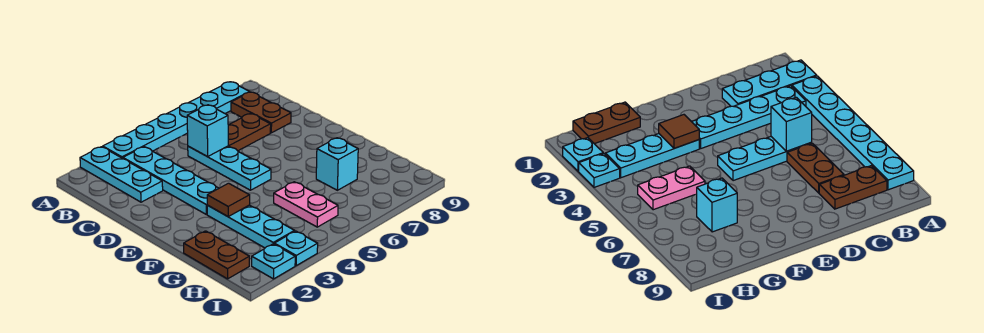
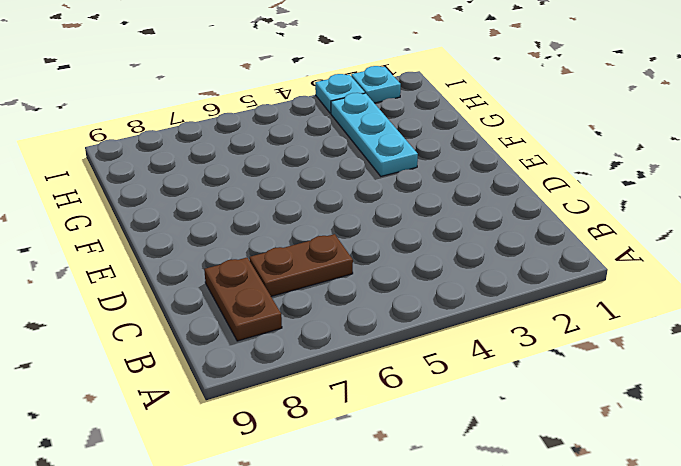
none -> cyan plate A2:C2 level 1
none -> cyan plate A3:A8 level 1
none -> cyan plate B3:E3 level 1

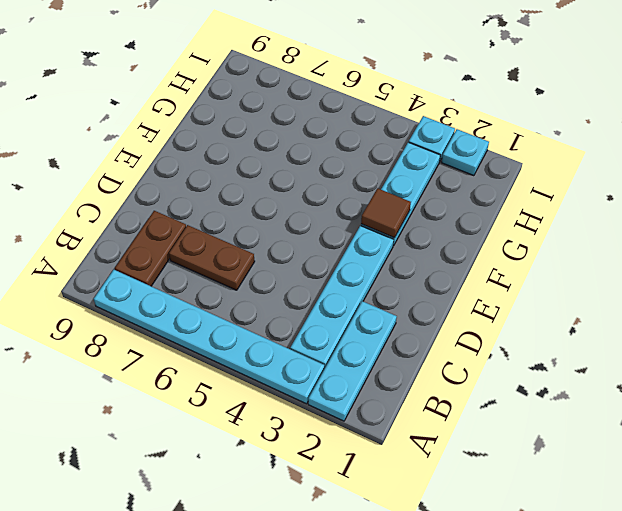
none -> cyan plate C5:E5 level 1
none -> brown plate G1:H1 level 1
none -> pink plate G5:H5 level 1

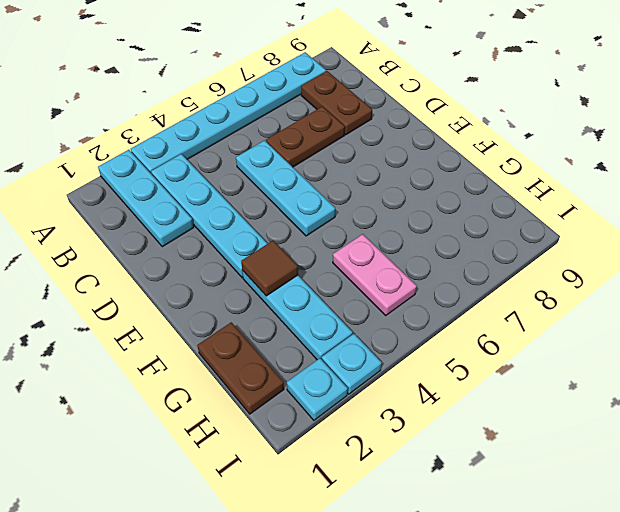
none -> cyan brick G7 level 1
none -> cyan brick C5 level 2

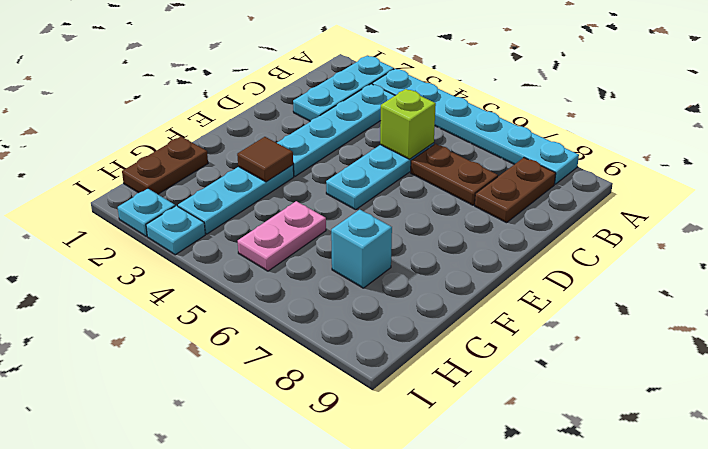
lime brick C5 level 2 -> cyan brick C5 level 2

